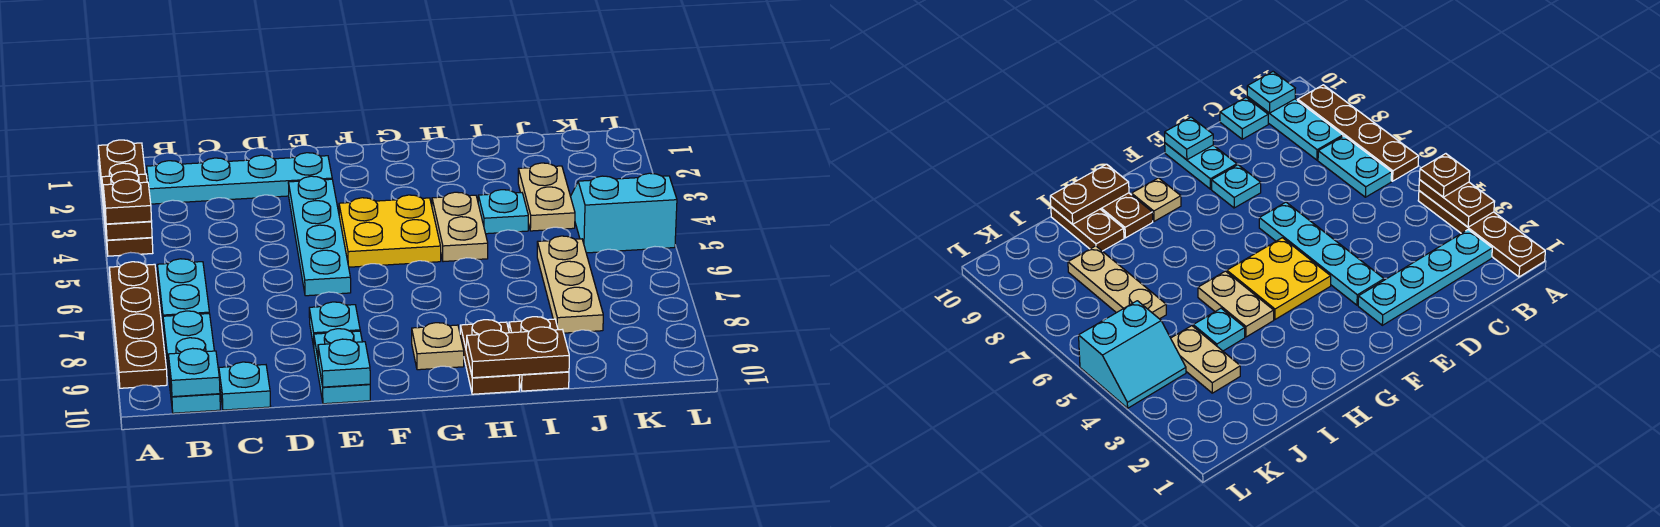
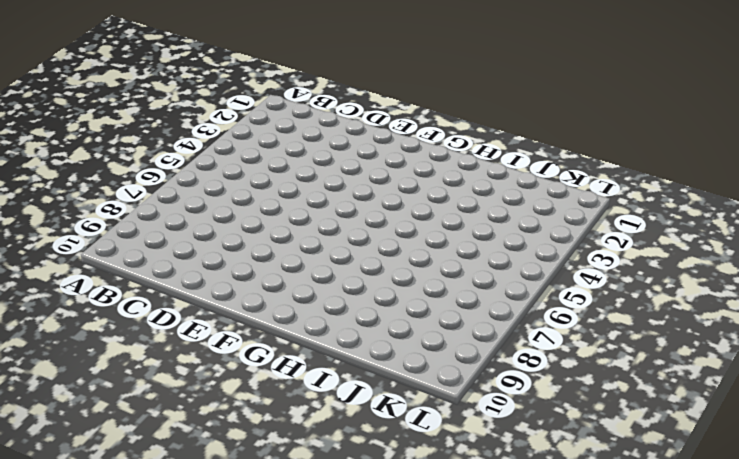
none -> brown plate A1:A4 level 1
none -> brown plate A6:A9 level 1
none -> cyan plate B2:E2 level 1

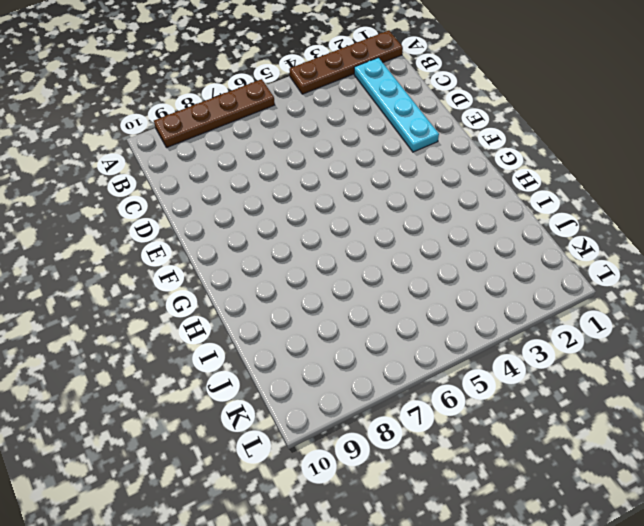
none -> cyan plate B6:B7 level 1
none -> cyan plate B8:B10 level 1
none -> cyan plate C10 level 1

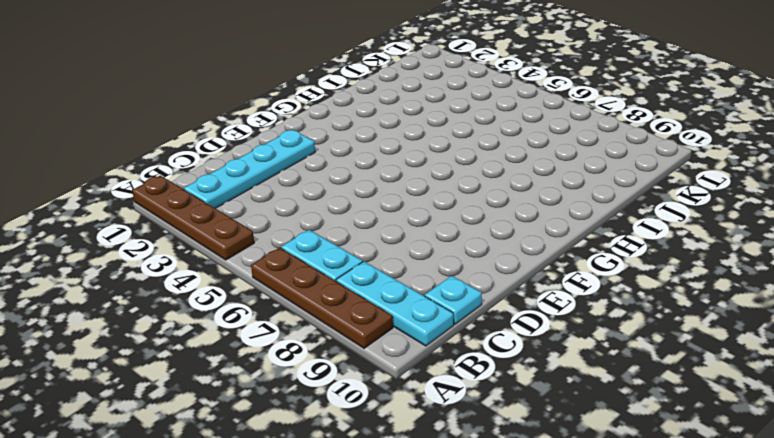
none -> cyan plate E3:E6 level 1
none -> cyan plate E8 level 1
none -> cyan plate E9:E10 level 1

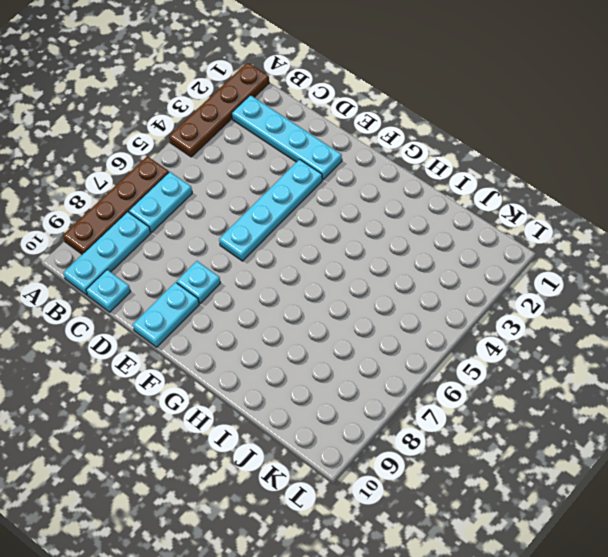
none -> yellow plate F4:G5 level 1
none -> tan plate G9 level 1
none -> tan plate H4:H5 level 1

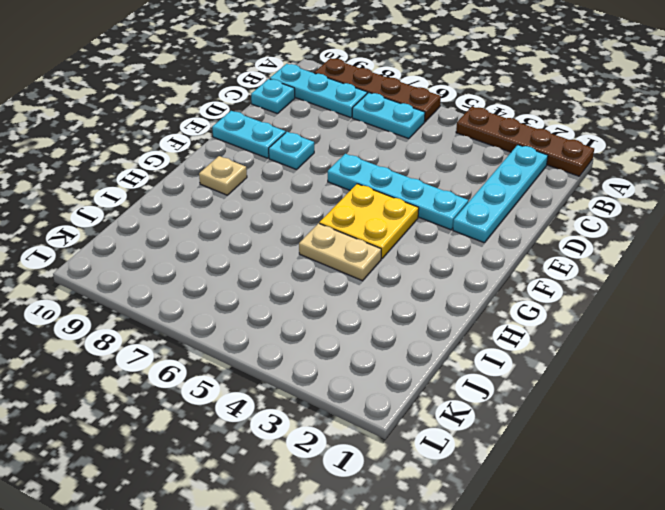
none -> brown plate H9:H10 level 1
none -> cyan plate I4 level 1
none -> brown plate I9:I10 level 1

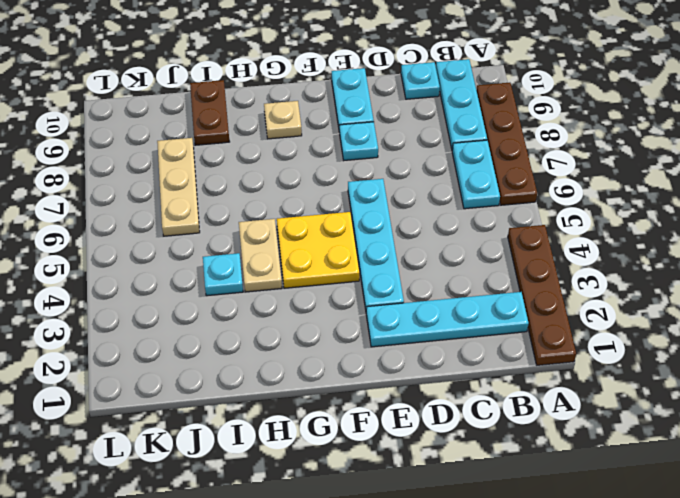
none -> brown plate H9:H10 level 1
none -> tan plate J3:J4 level 1
none -> cyan slope K4:L5 level 1 top 5

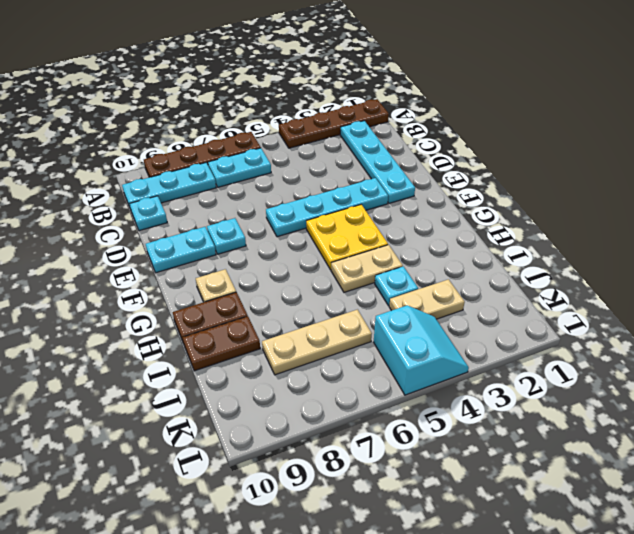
none -> brown plate A3:A4 level 2
none -> cyan plate B10 level 2
none -> cyan plate E10 level 2

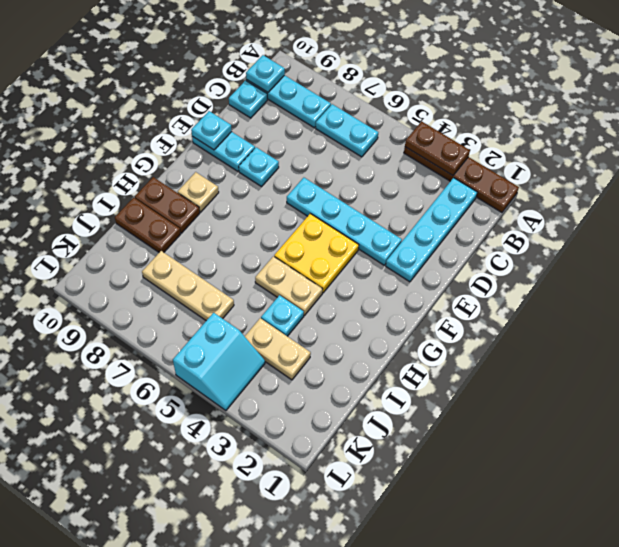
none -> brown plate A6:A9 level 1
none -> brown plate H10:I10 level 2
none -> brown plate A4 level 3

